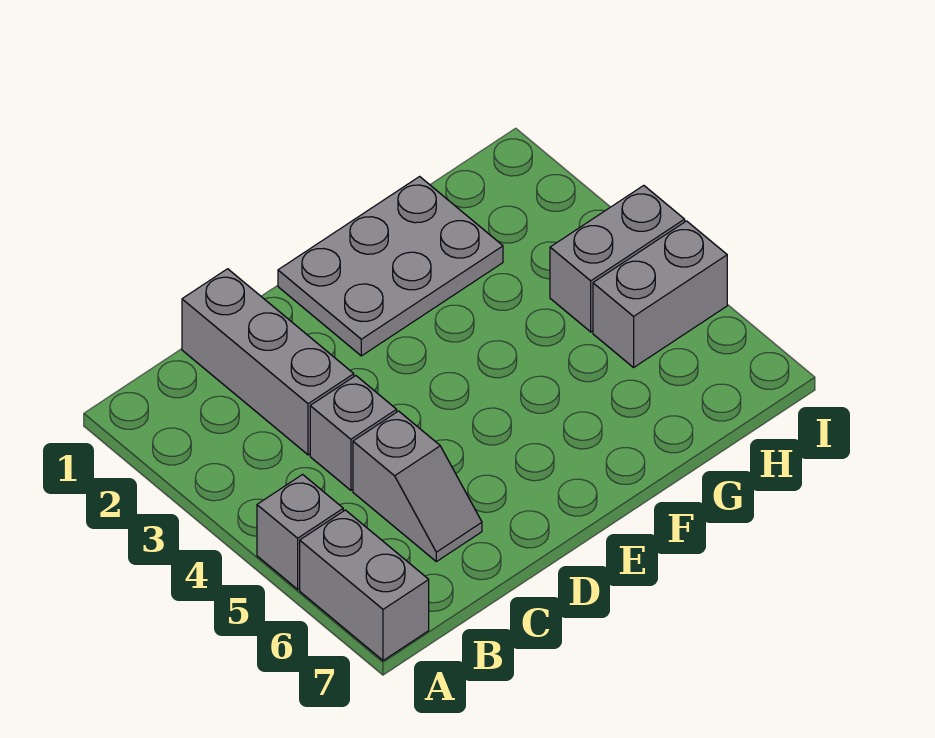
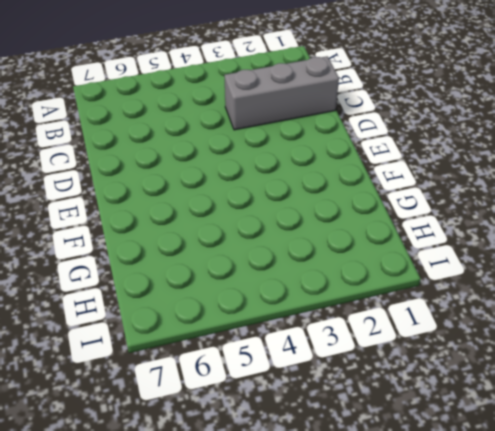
none -> grey brick A5 level 1
none -> grey brick A6:A7 level 1

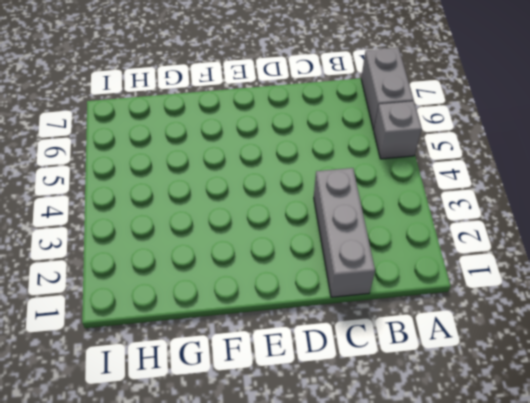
none -> grey brick C4 level 1
none -> grey slope C5:C6 level 1 top 5

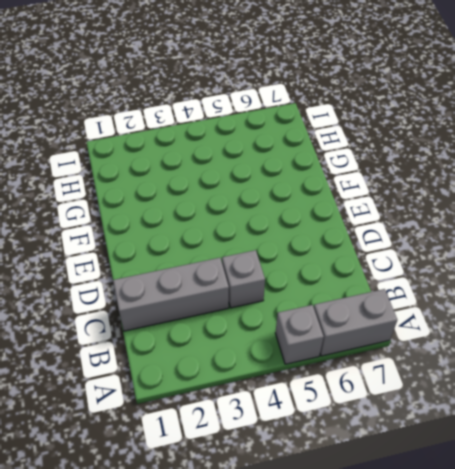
none -> grey slope C5:C6 level 1 top 5
none -> grey plate E1:G2 level 1

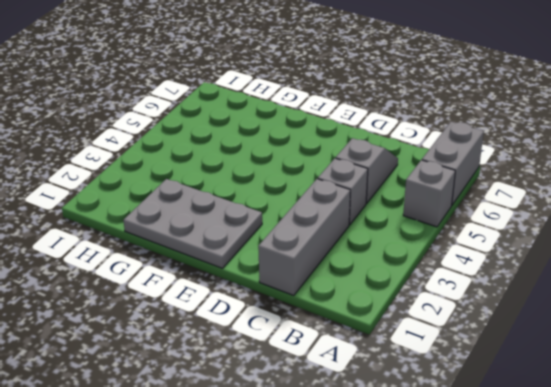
none -> grey brick H4:I4 level 1
none -> grey brick H5:I5 level 1

